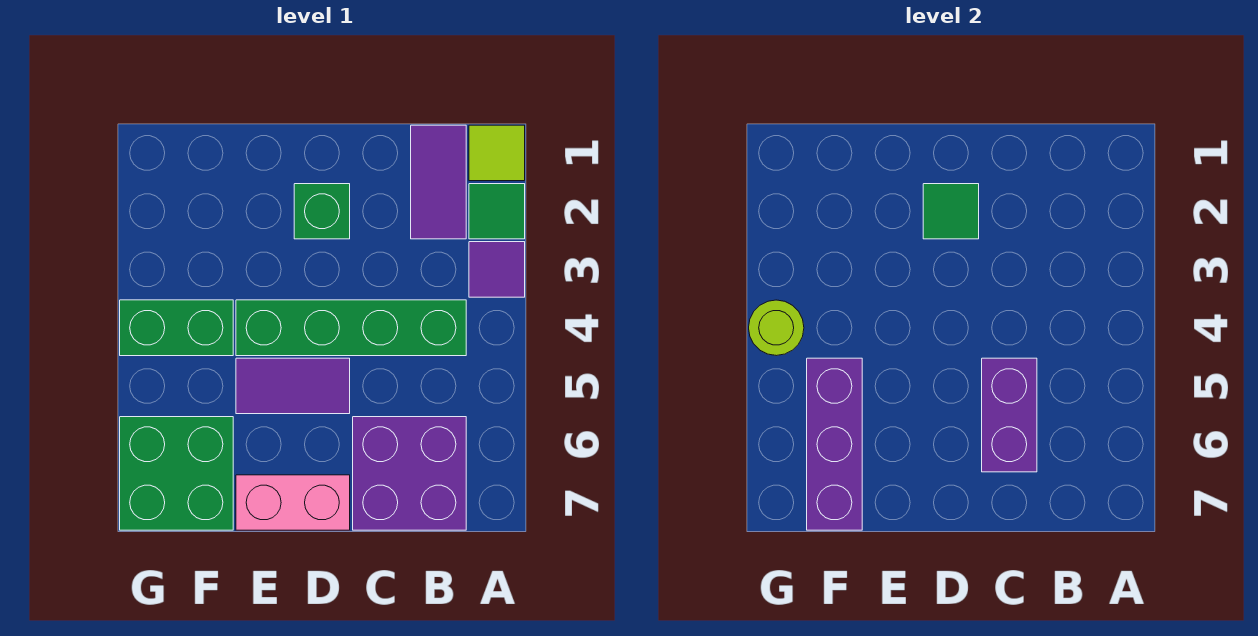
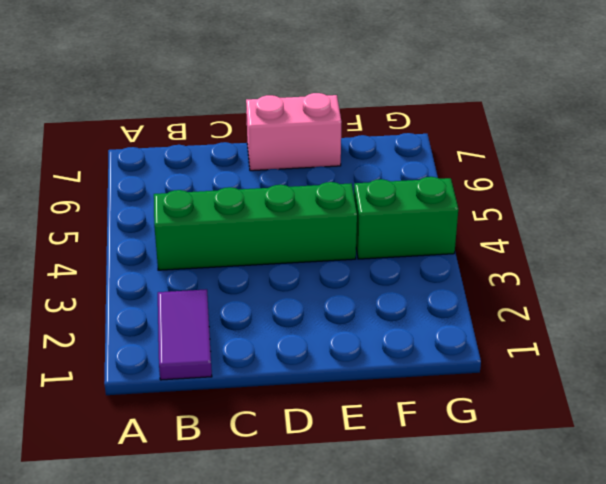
none -> lime tile A1 level 1
none -> green tile A2 level 1
none -> purple tile A3 level 1

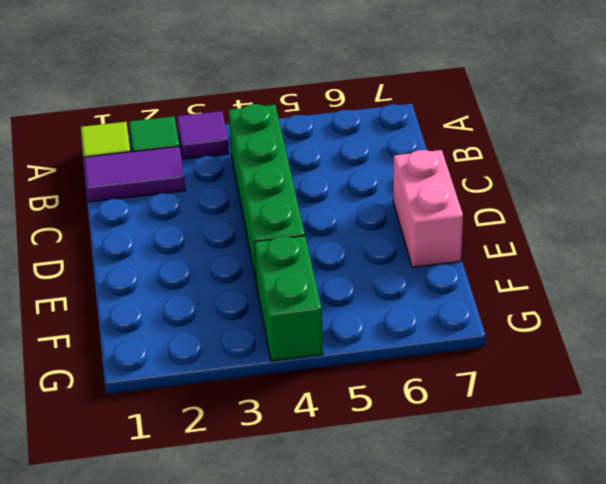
none -> purple brick B6:C7 level 1
none -> green brick D2 level 1
none -> purple tile D5:E5 level 1

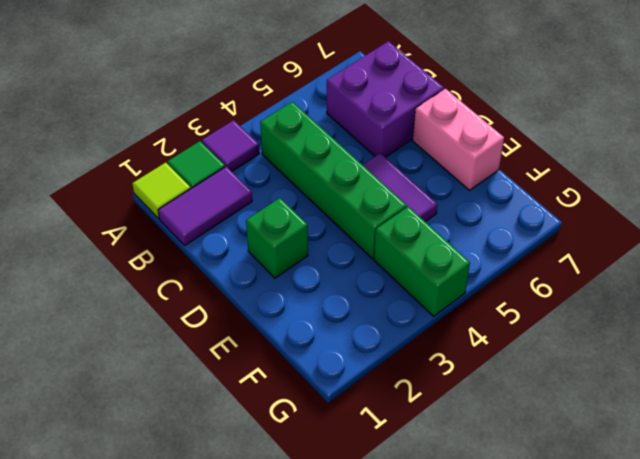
none -> green brick F6:G7 level 1
none -> purple brick C5:C6 level 2
none -> green tile D2 level 2

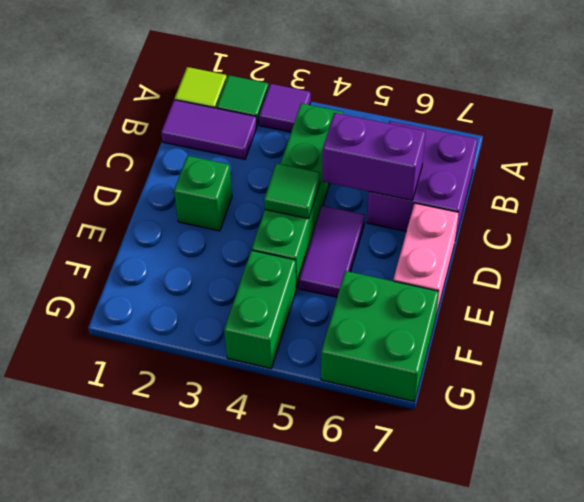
green tile D4 level 2 -> green tile D2 level 2
none -> purple brick F5:F7 level 2
none -> lime round brick G4 level 2

